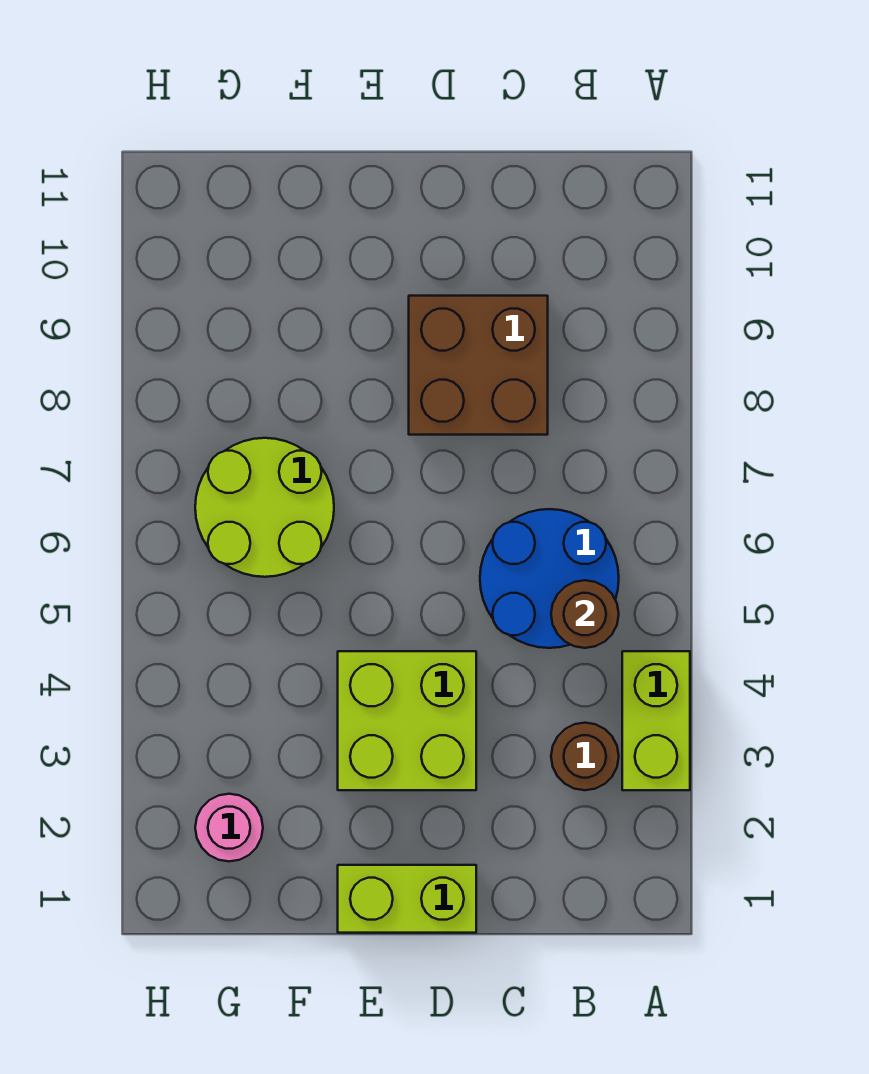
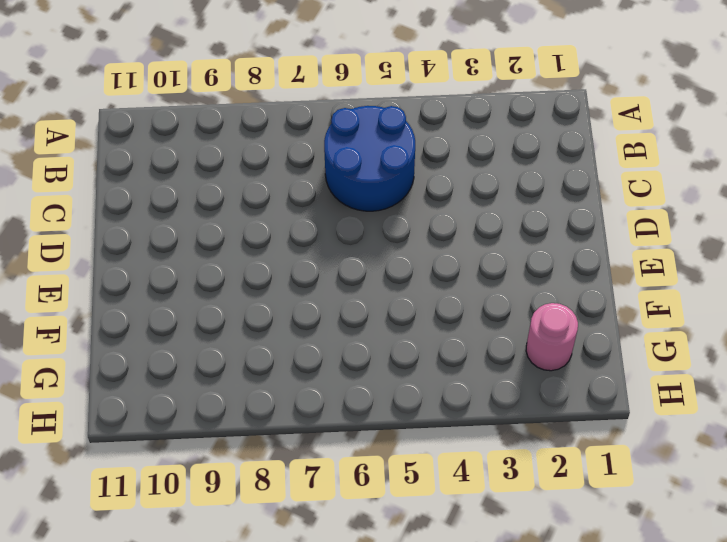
none -> lime brick A3:A4 level 1
none -> brown round brick B3 level 1

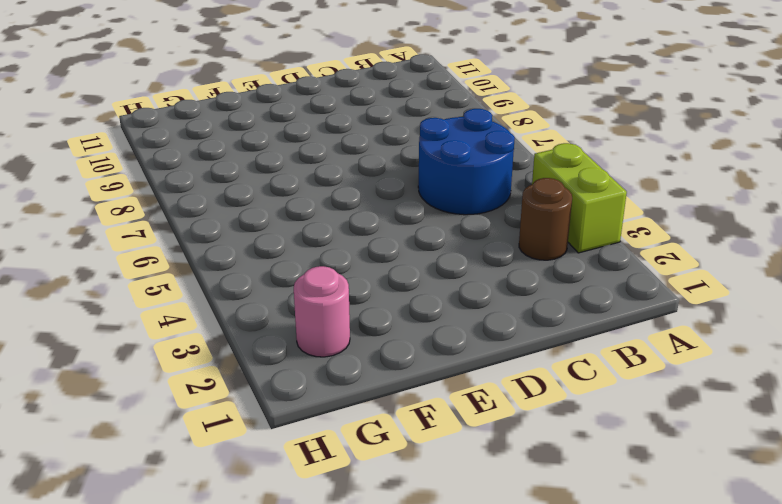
none -> brown brick C8:D9 level 1
none -> lime brick D1:E1 level 1

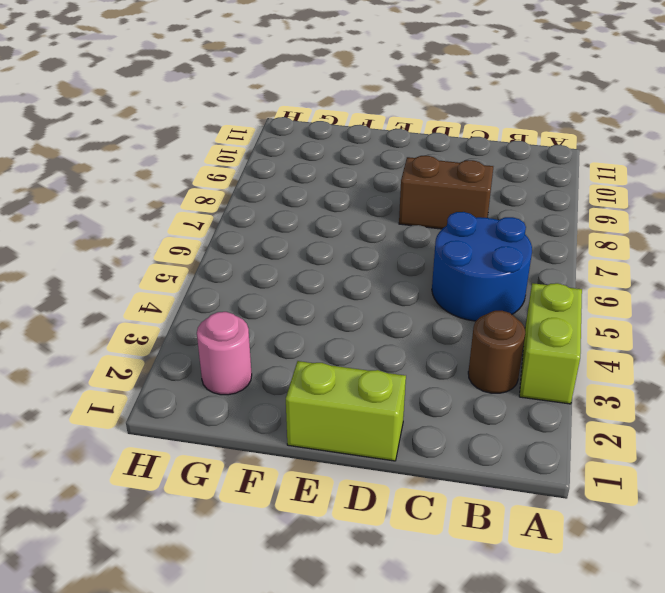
brown brick C8:D8 level 1 -> brown brick C8:D9 level 1
none -> lime brick D3:E4 level 1
none -> lime round brick F6:G7 level 1

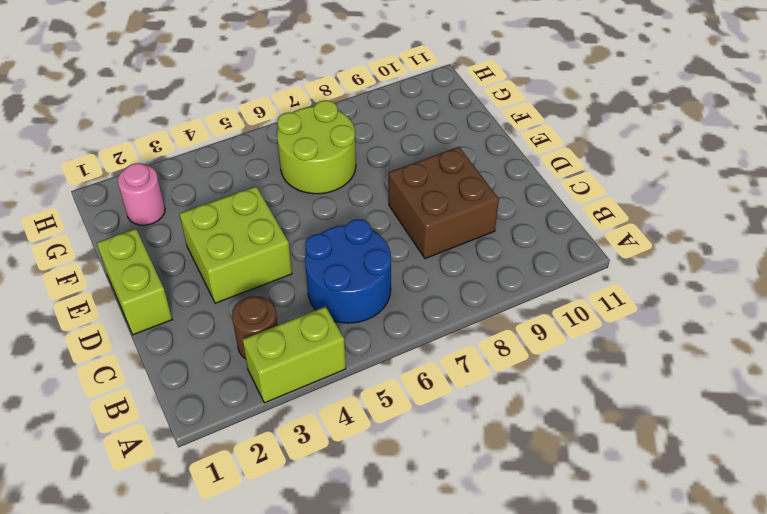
none -> brown round brick B5 level 2

